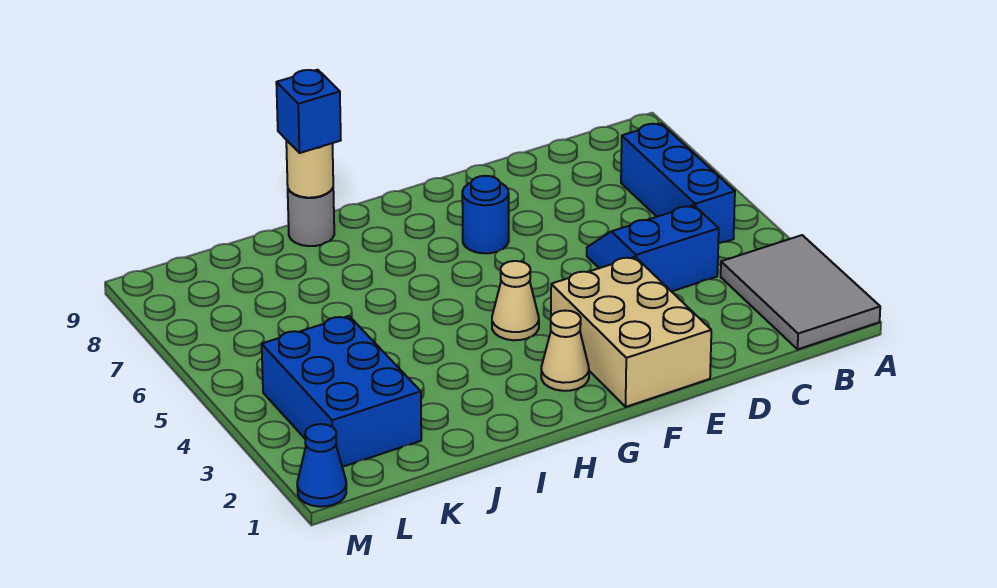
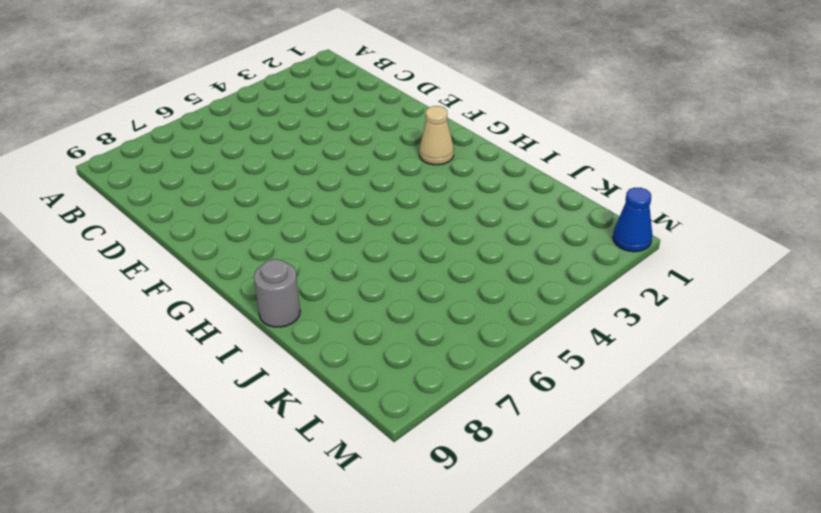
none -> grey tile A1:B3 level 1
none -> blue brick B5:B7 level 1
none -> blue slope C4:D5 level 1 top 4

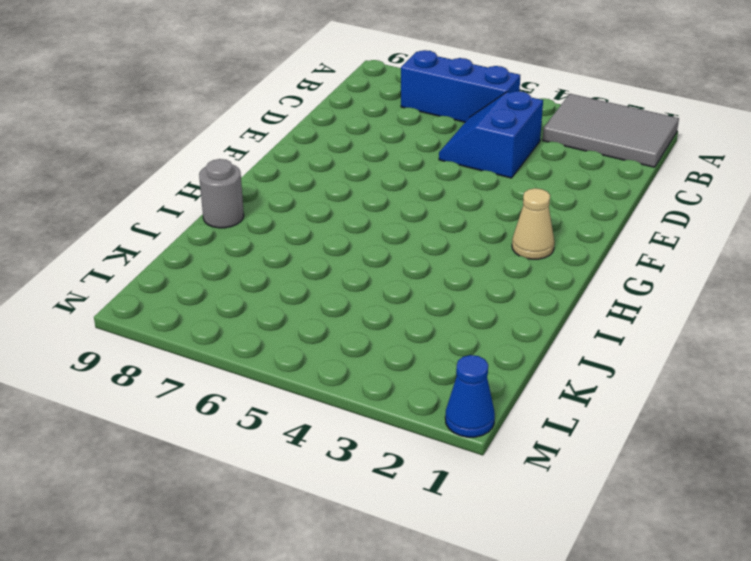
none -> tan brick E1:F3 level 1
none -> blue round brick F7 level 1
none -> tan cone G4 level 1

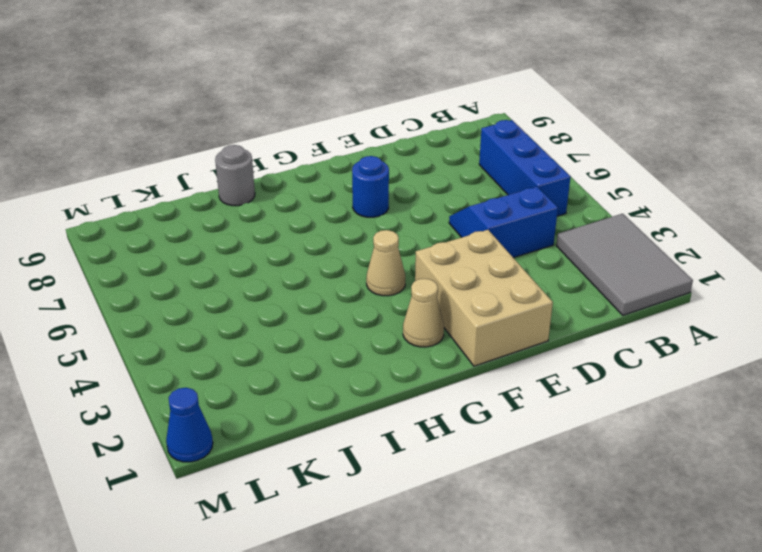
none -> blue brick K2:L4 level 1
none -> tan round brick I9 level 2
none -> blue brick I9 level 3

